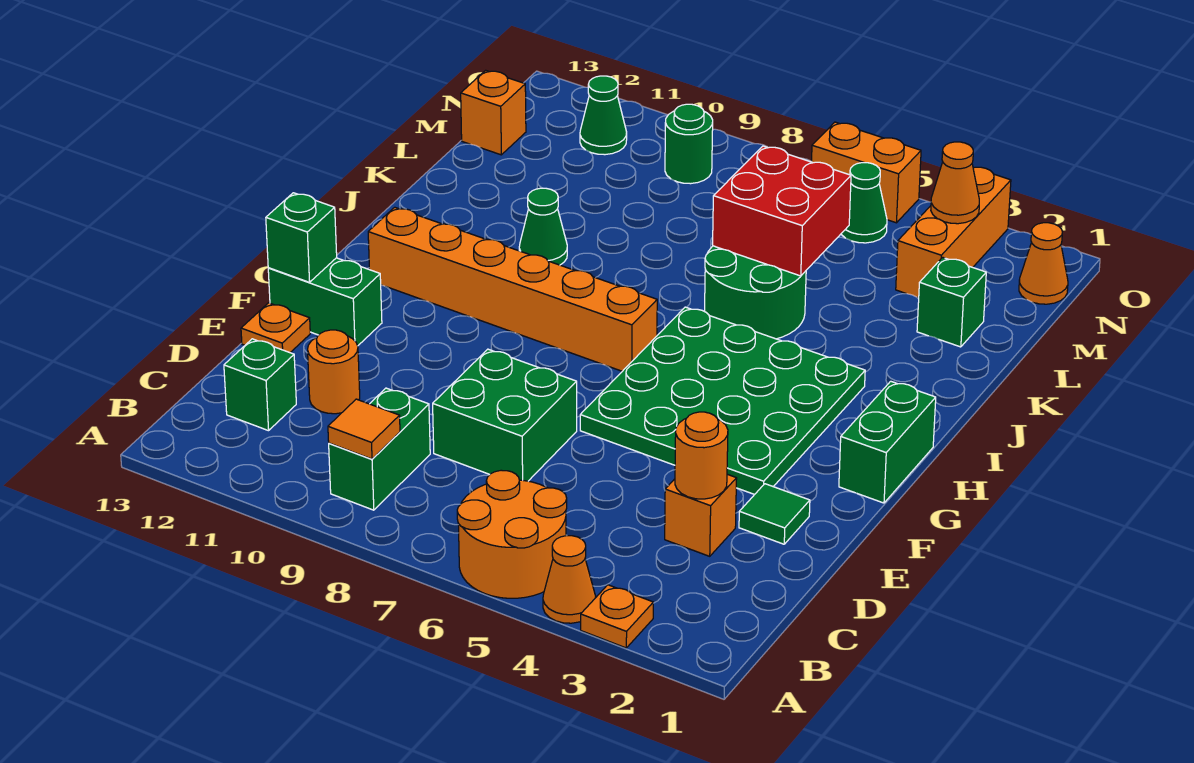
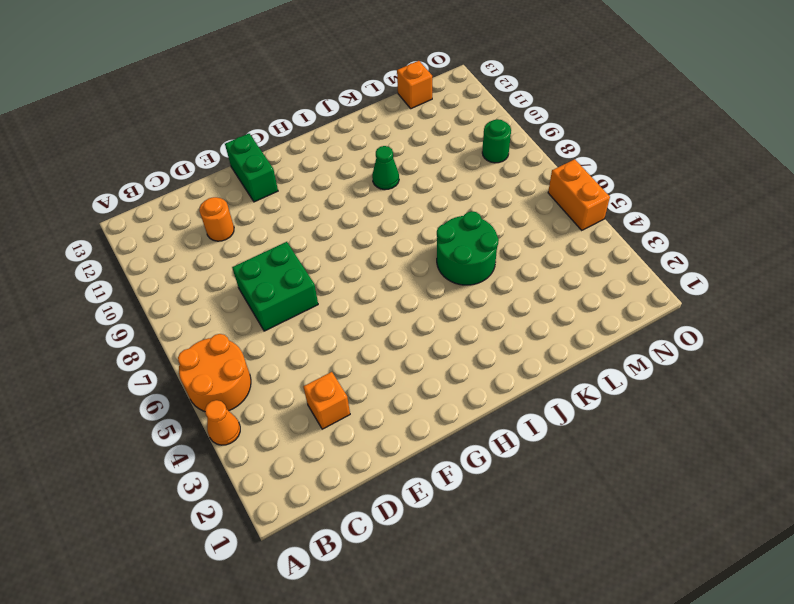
none -> orange plate A3 level 1
none -> green brick B9:C9 level 1
none -> green brick C12 level 1

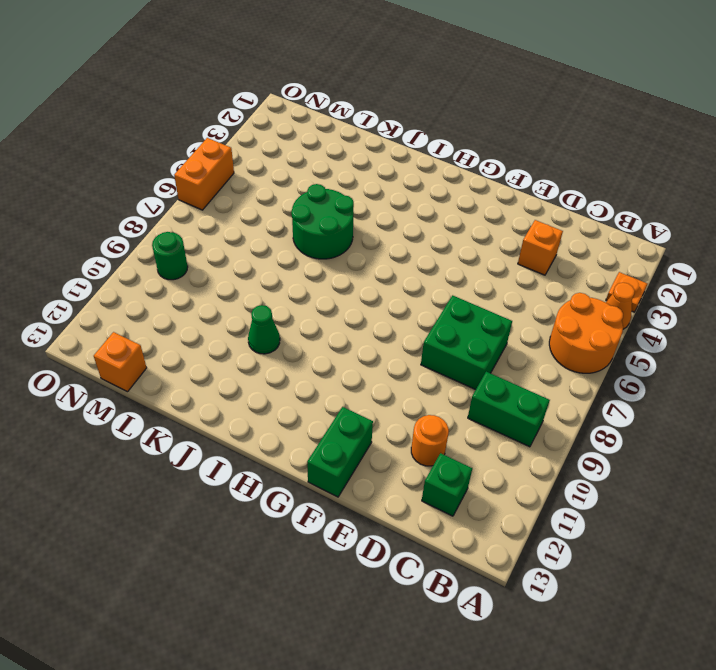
none -> green tile E2 level 1
none -> orange plate E13 level 1
none -> green plate F3:I6 level 1

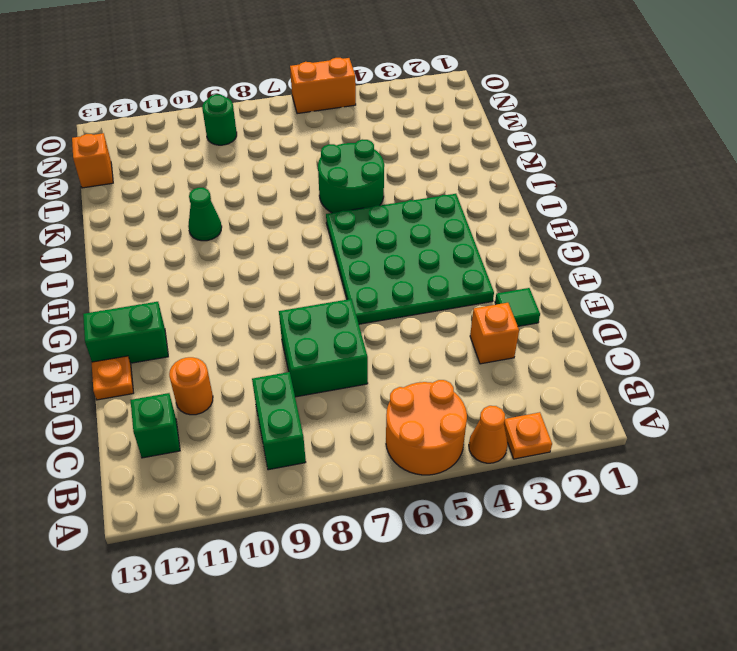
none -> green brick G1:H1 level 1
none -> orange brick H7:H12 level 1
none -> green brick L2 level 1

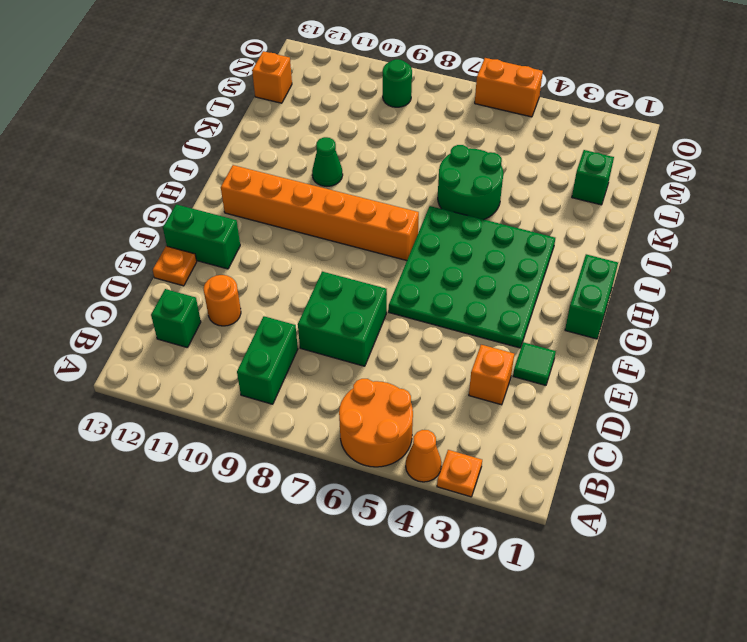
none -> orange brick M3:O3 level 1
none -> orange cone N1 level 1
none -> green cone N5 level 1

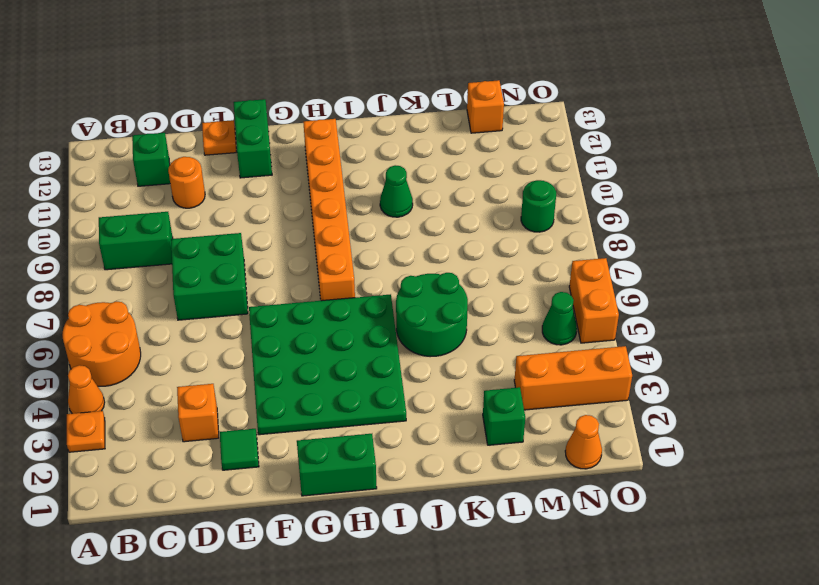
none -> green cone N11 level 1
none -> orange tile B9 level 2
none -> orange round brick D3 level 2

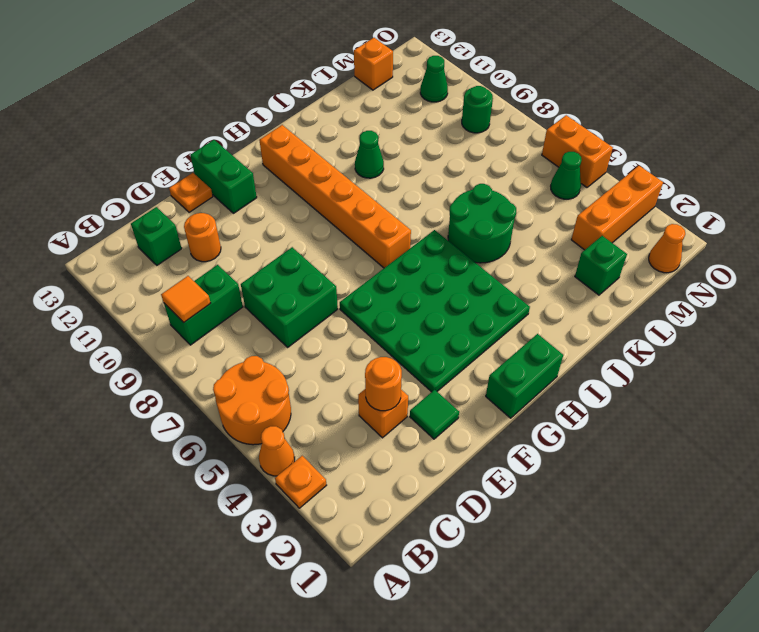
none -> green brick F13 level 2
none -> red brick K5:L6 level 2
none -> orange cone N3 level 2

